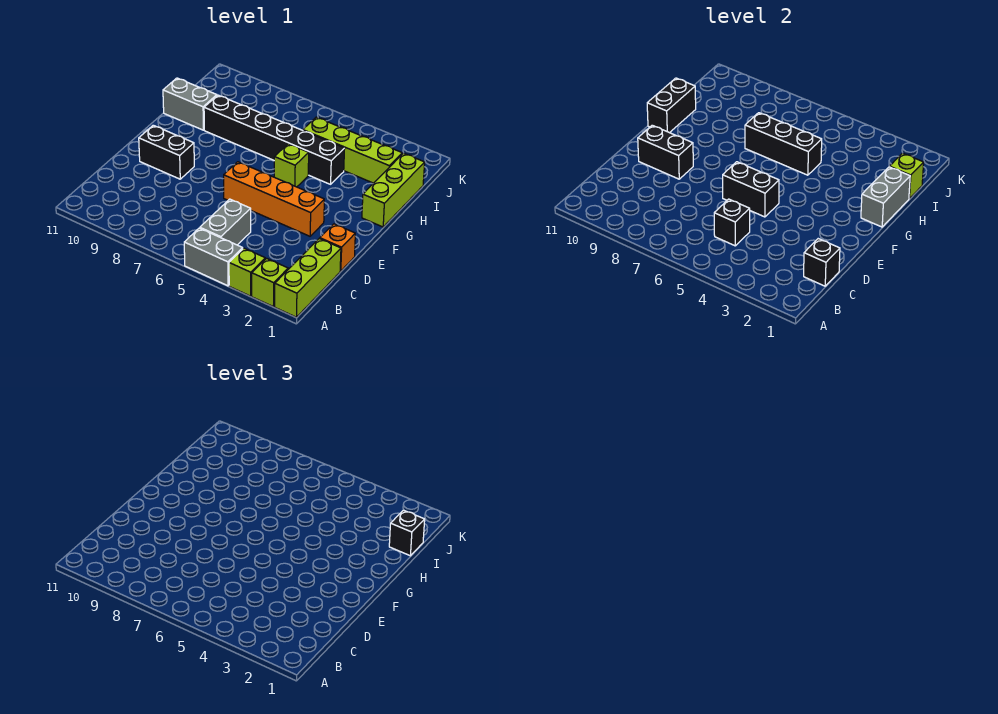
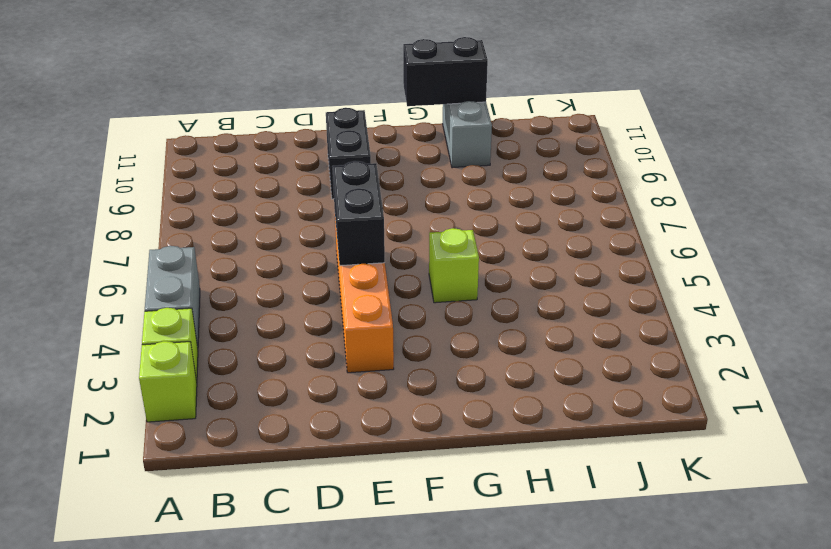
none -> lime brick A1:C1 level 1
none -> grey brick B5:C5 level 1
none -> orange brick D1 level 1

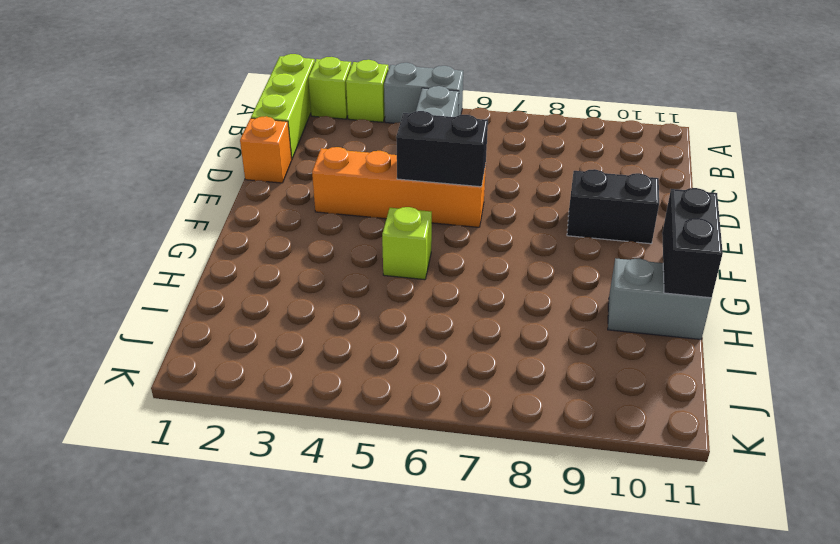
none -> lime brick G1:I1 level 1
none -> black brick H4:H9 level 1
none -> lime brick I2:I5 level 1

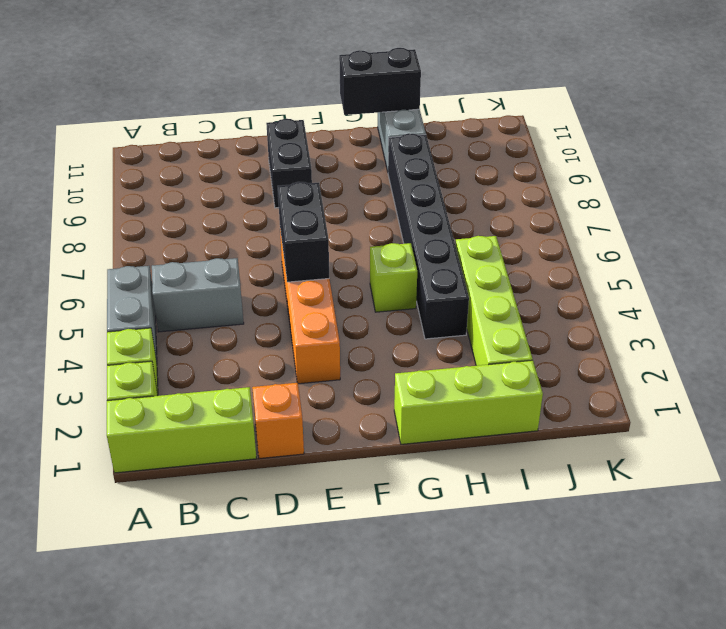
none -> black brick C1 level 2
none -> black brick C5 level 2
none -> black brick E9:E10 level 2

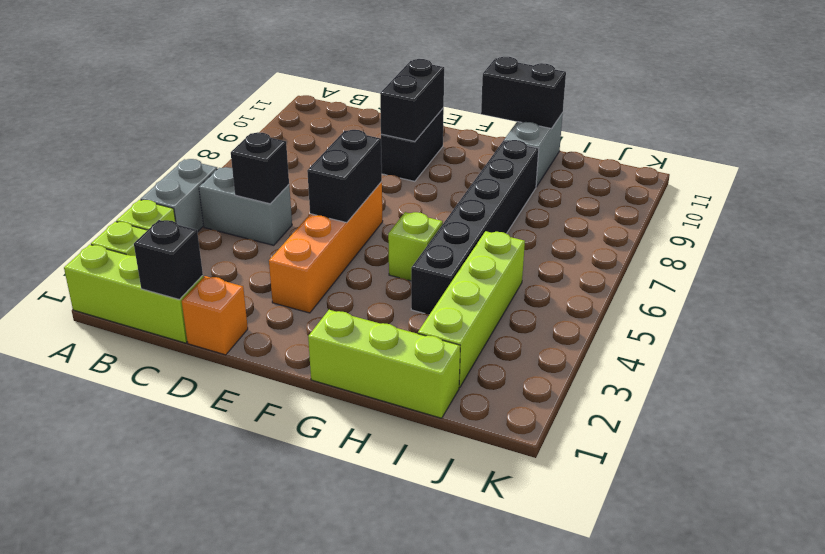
none -> grey brick G1:H1 level 2
none -> black brick H5:H7 level 2
none -> lime brick I1 level 2

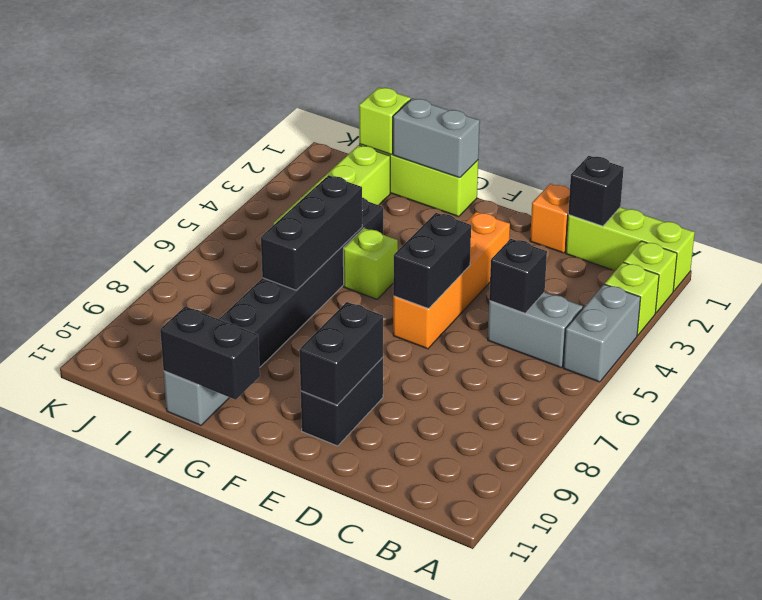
none -> black brick I1 level 3

